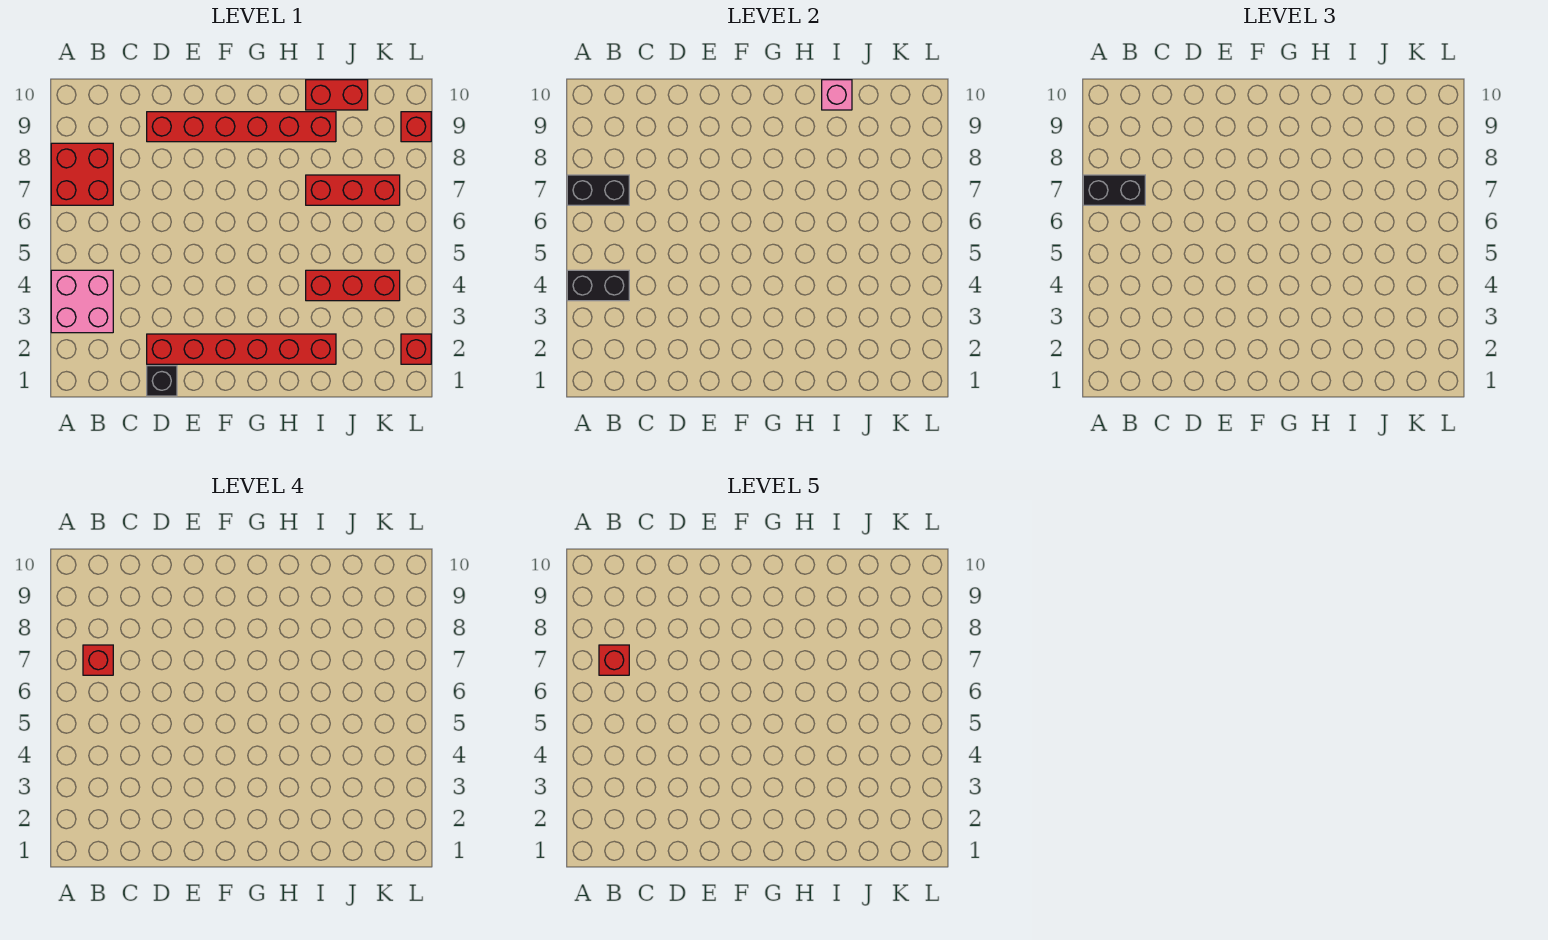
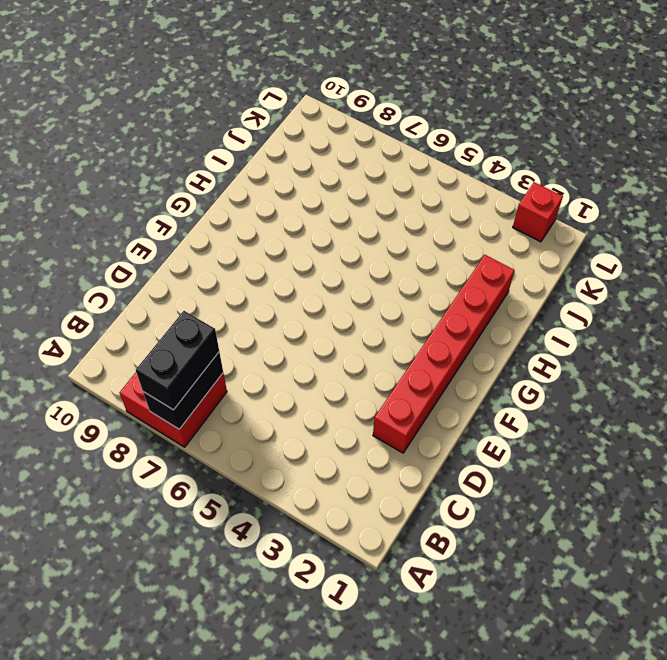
none -> pink brick A3:B4 level 1
none -> black brick D1 level 1
none -> red brick D9:I9 level 1

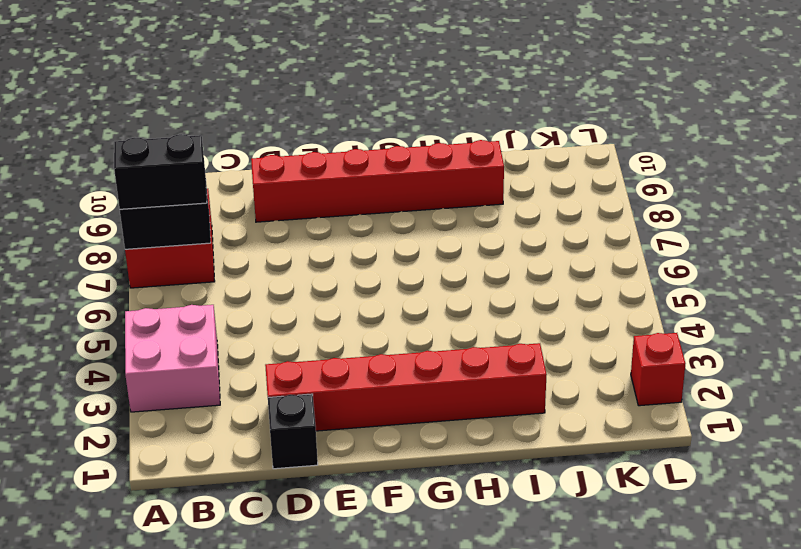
none -> red brick I4:K4 level 1
none -> red brick I7:K7 level 1
none -> red brick I10:J10 level 1

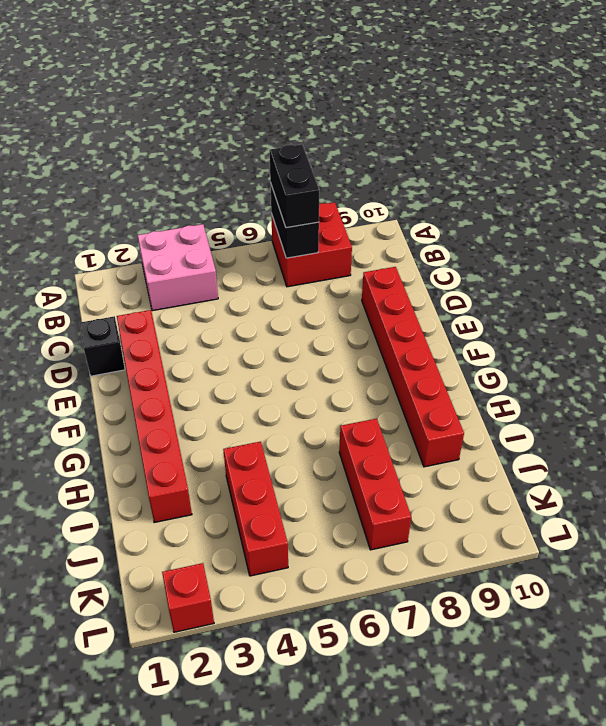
none -> red brick I10:J10 level 1
none -> red brick L9 level 1
none -> black brick A4:B4 level 2

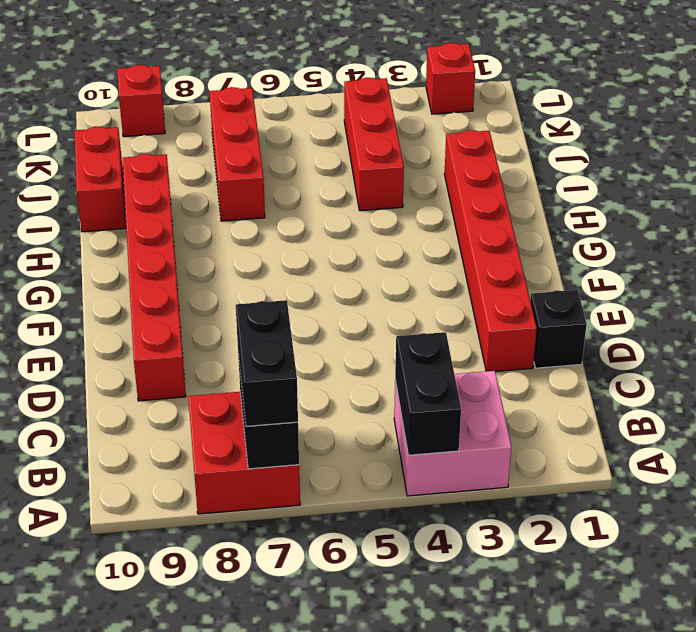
none -> pink brick I10 level 2
none -> red brick B7 level 4
none -> red brick B7 level 5

